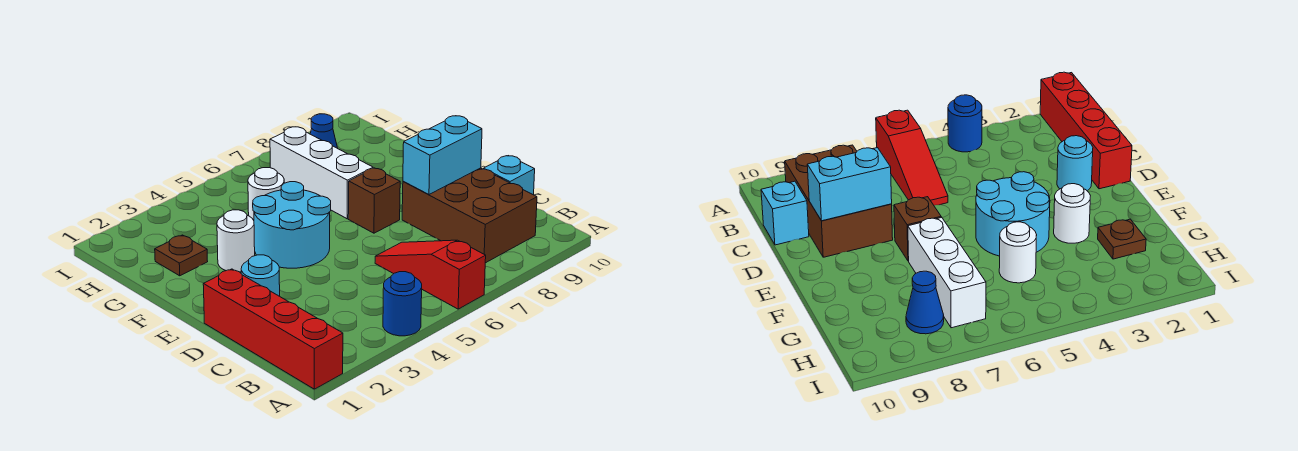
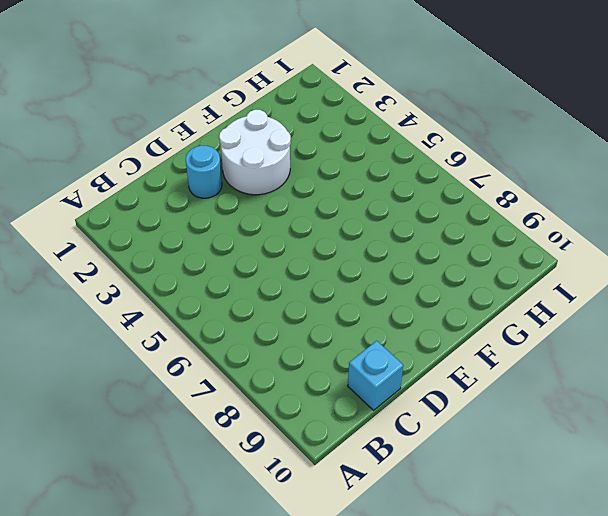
white round brick E2:F3 level 1 -> white round brick F3 level 1
none -> red brick A1:D1 level 1
none -> blue round brick A4 level 1
none -> red slope A6:C6 level 1 top A

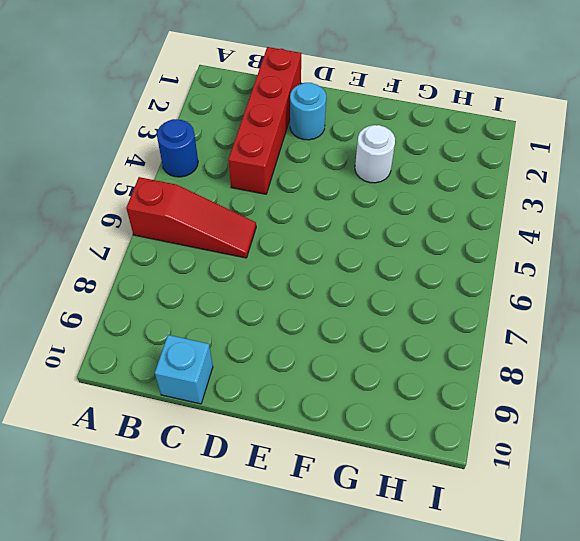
red brick C1:C4 level 1 -> red brick A1:D1 level 1
none -> brown brick B8:D9 level 1
none -> cyan round brick E4:F5 level 1
none -> brown brick E7 level 1

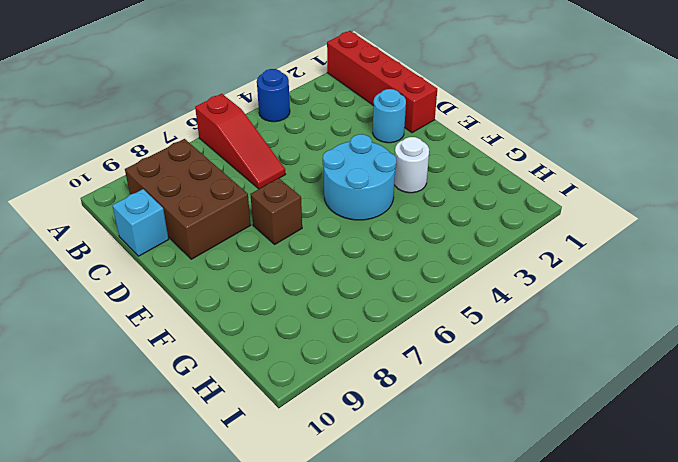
none -> white brick F7:H7 level 1
none -> brown plate G2 level 1
none -> white round brick G5 level 1

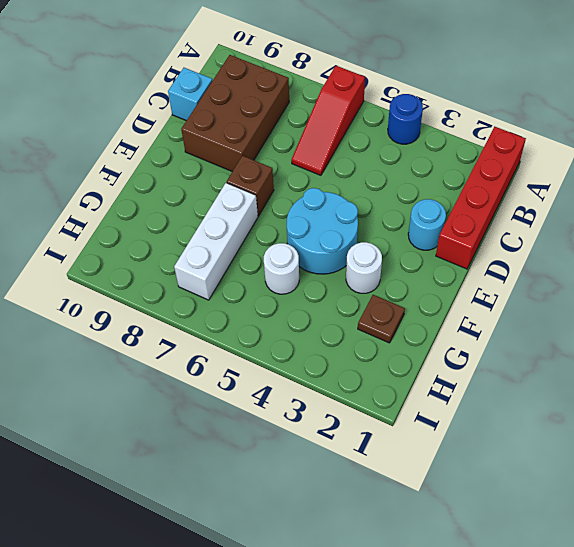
none -> blue cone H8 level 1
none -> cyan brick D8:D9 level 2

